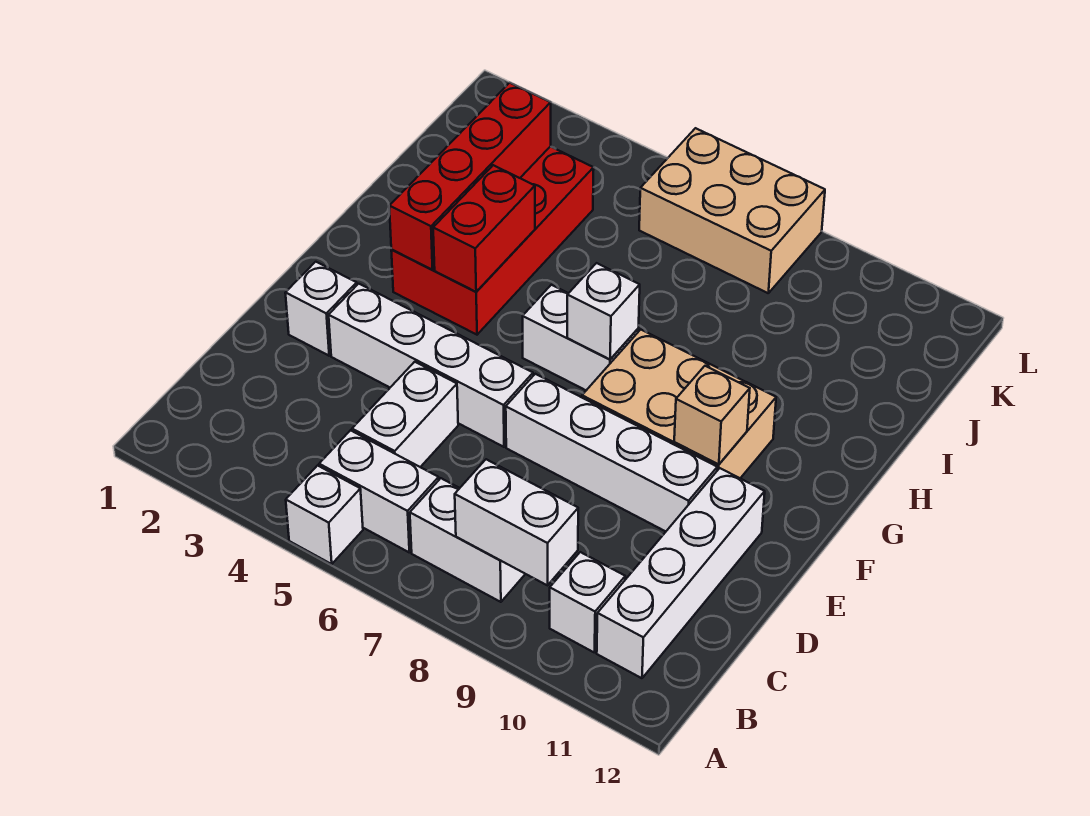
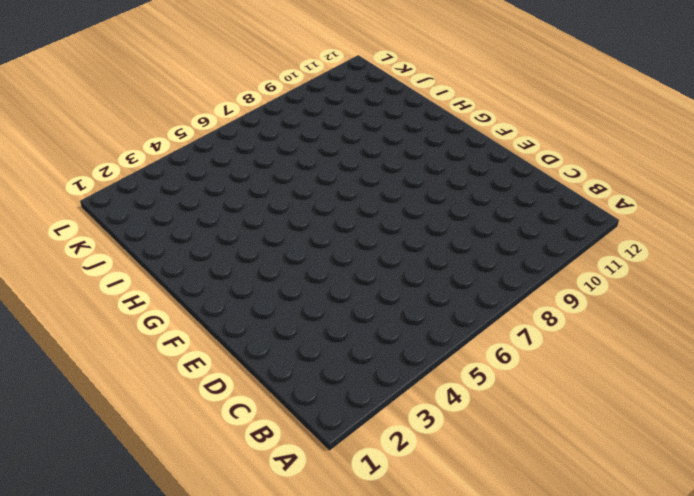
none -> white brick A5 level 1
none -> white brick B5:B6 level 1
none -> white brick B7:B8 level 1

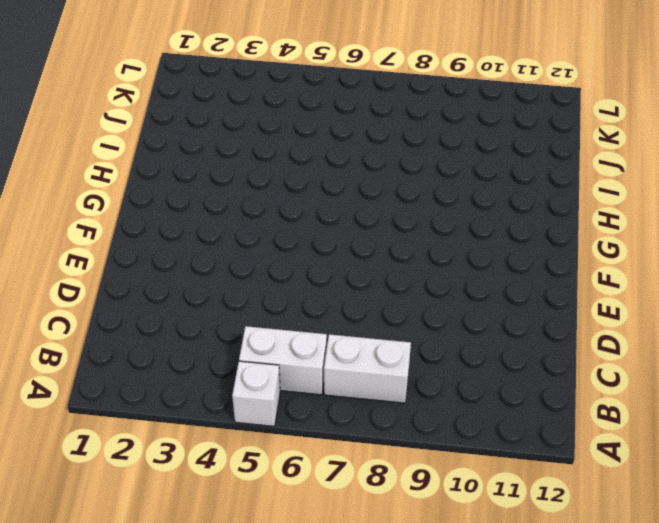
none -> white brick B10 level 1
none -> white brick B11:E11 level 1
none -> white brick C5:D5 level 1

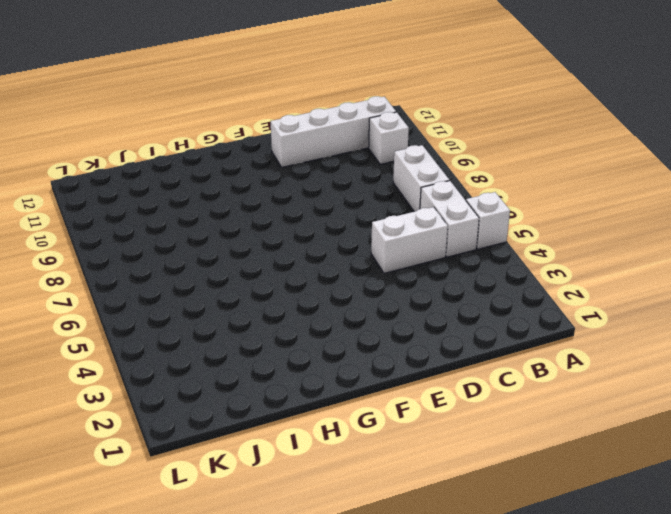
none -> white brick E2 level 1
none -> white brick E3:E6 level 1
none -> white brick E7:E10 level 1

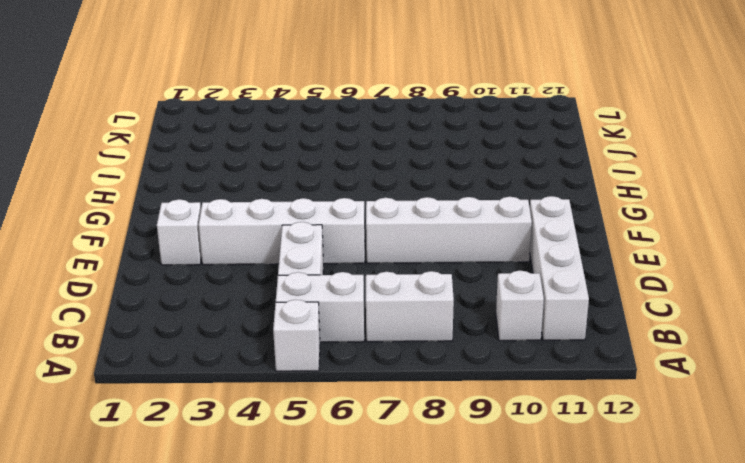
none -> tan brick F8:G10 level 1
none -> red brick G3:J4 level 1
none -> white brick G6:G7 level 1

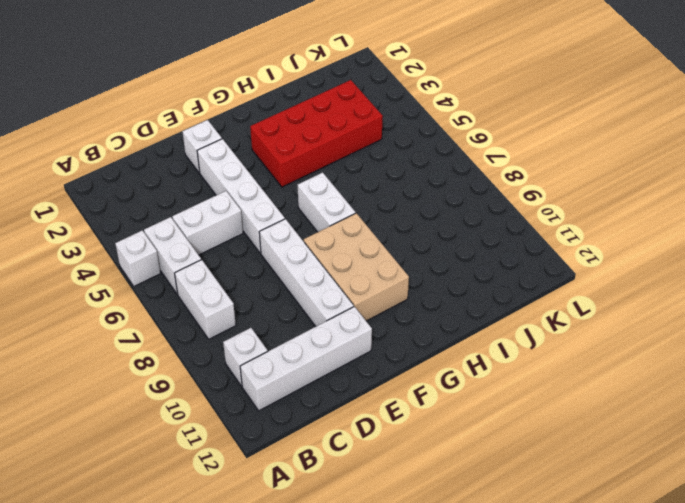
none -> tan brick K6:L8 level 1
none -> white brick B8:B9 level 2
none -> tan brick F10 level 2

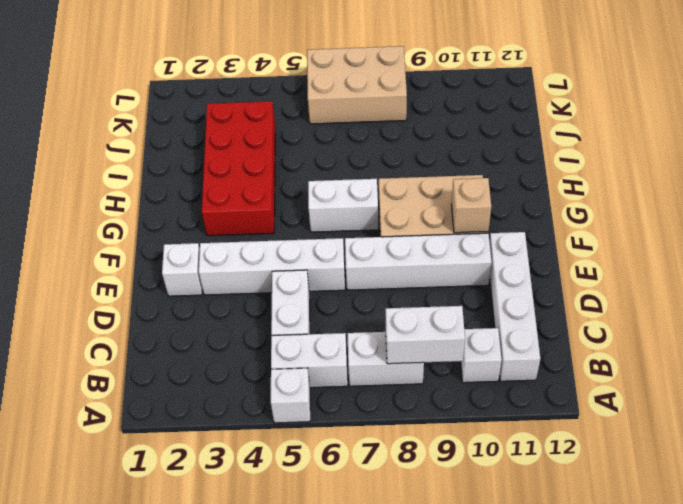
none -> red brick G3:J3 level 2
none -> red brick G4:H4 level 2
none -> white brick G7 level 2

